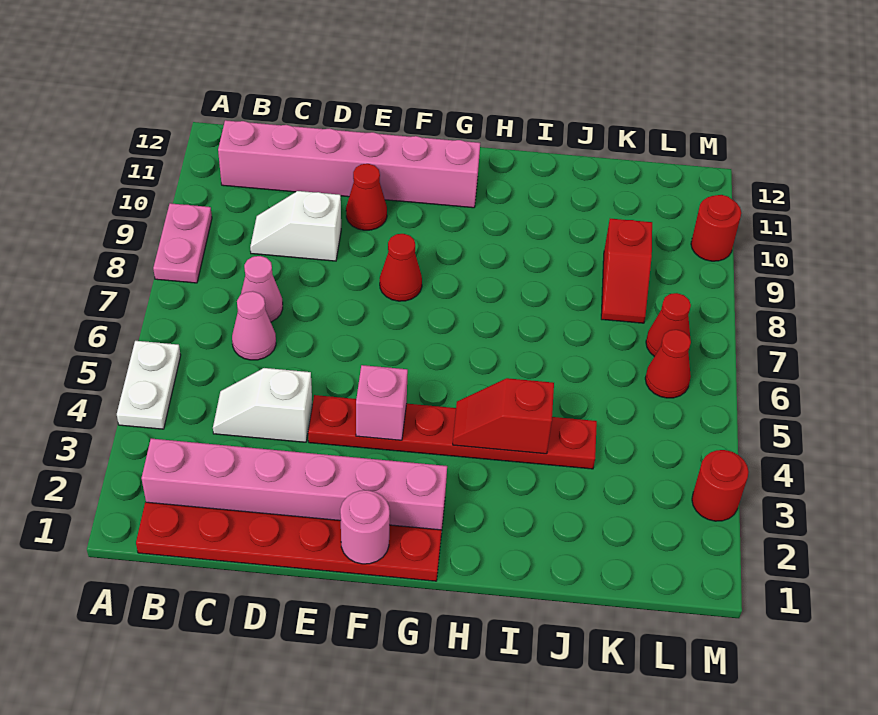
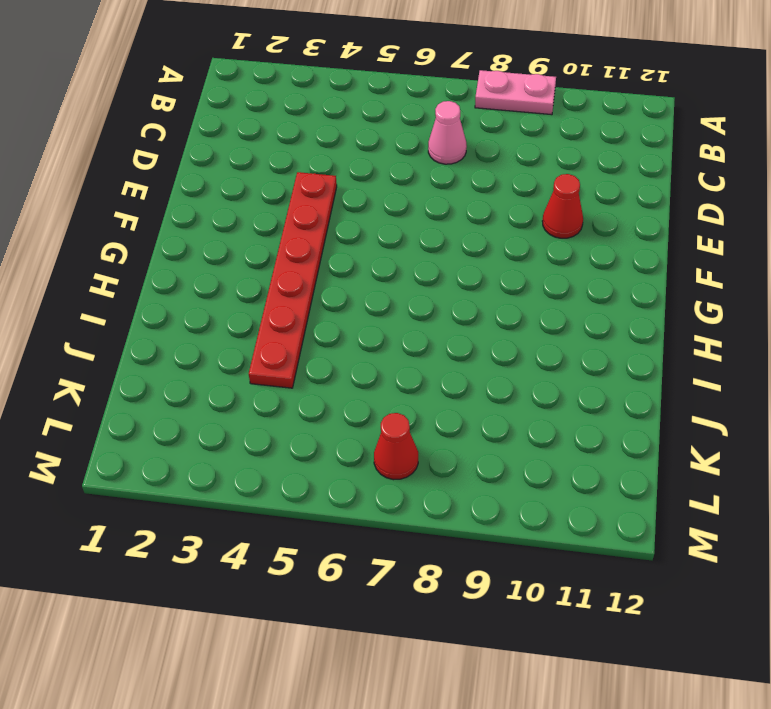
none -> white plate A4:A5 level 1
none -> red plate B1:G1 level 1
none -> pink brick B2:G2 level 1

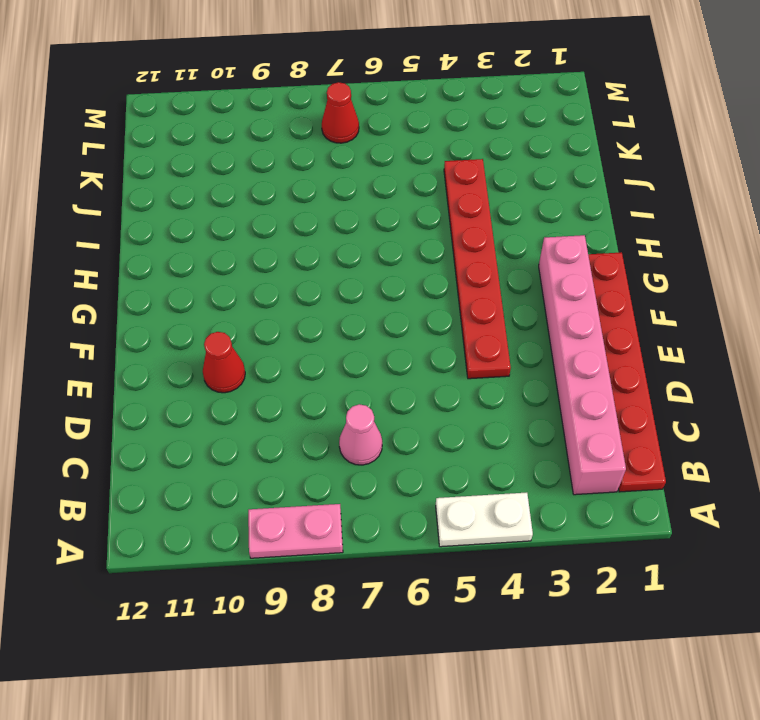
none -> pink brick B11:G11 level 1
none -> white slope C4:D4 level 1 top D
none -> pink cone C6 level 1

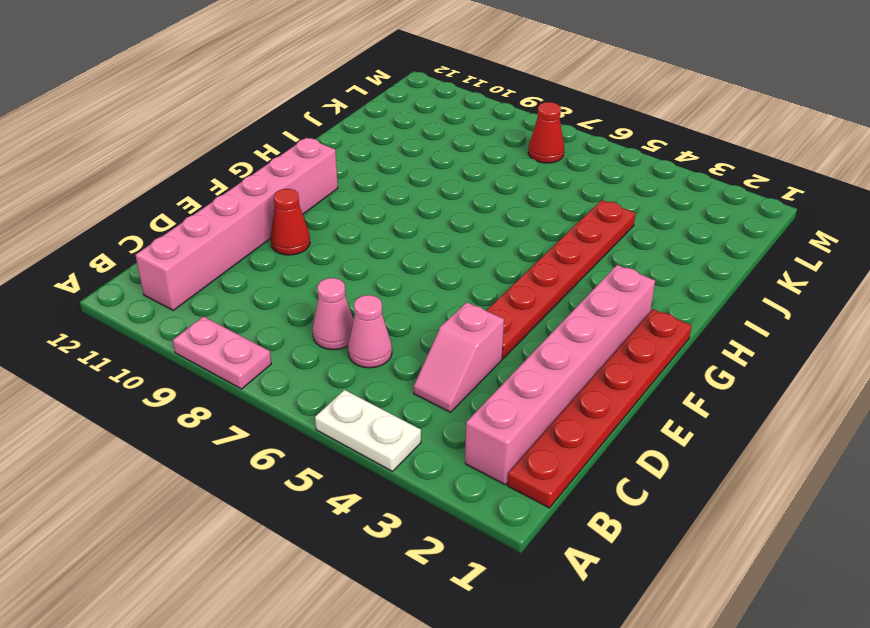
pink slope C4:D4 level 1 top D -> white slope C4:D4 level 1 top D
none -> white slope C9:D9 level 1 top D
none -> red cone F8 level 1
none -> red slope K8:K9 level 1 top 9

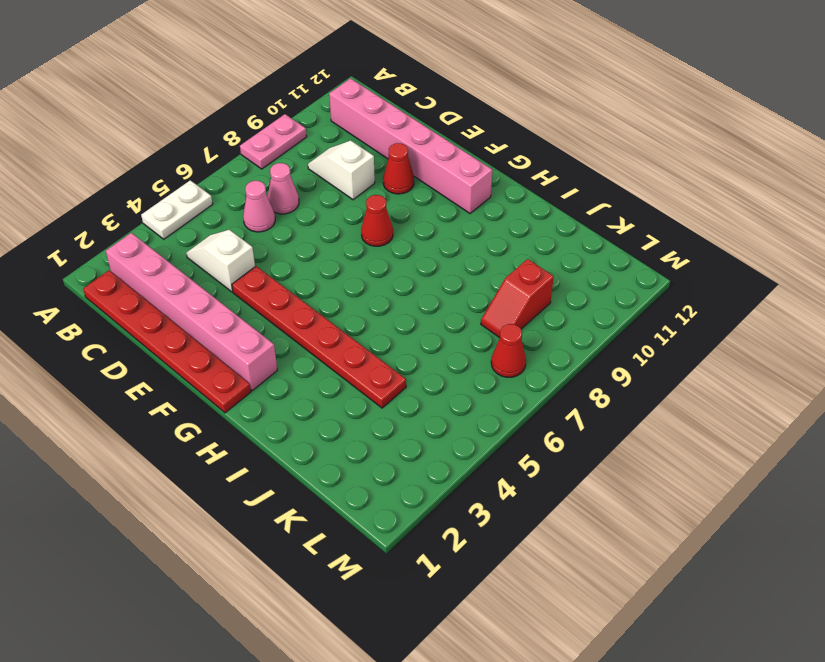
none -> red cone L6 level 1
none -> red round brick M3 level 1
none -> red round brick M10 level 1

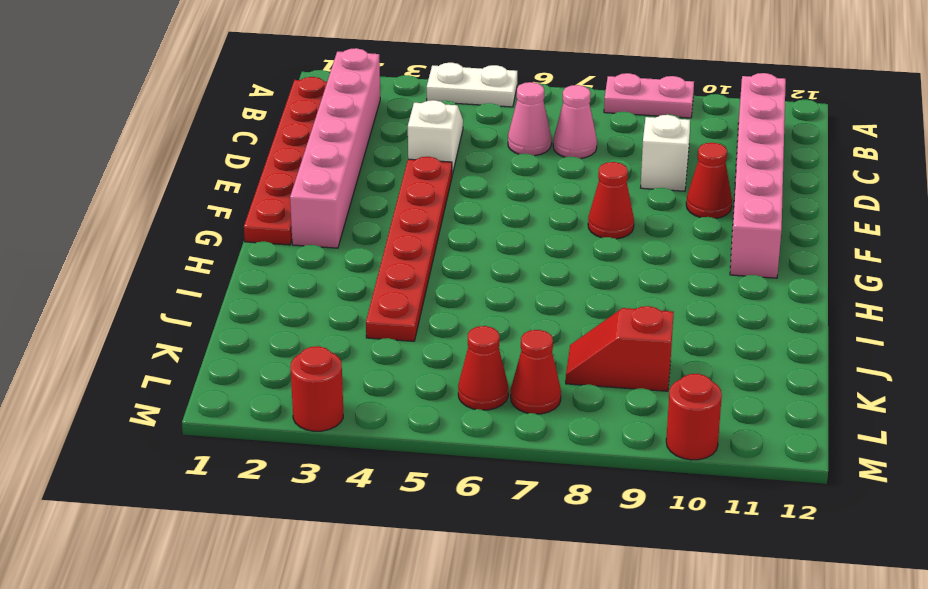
none -> pink round brick F1 level 2
none -> pink brick F4 level 2
none -> red slope H4:I4 level 2 top I

